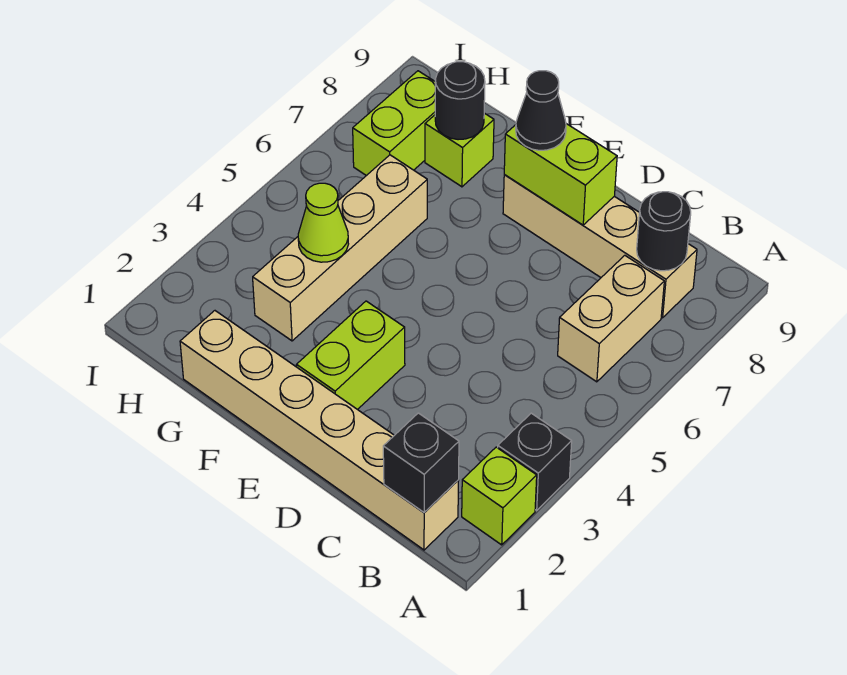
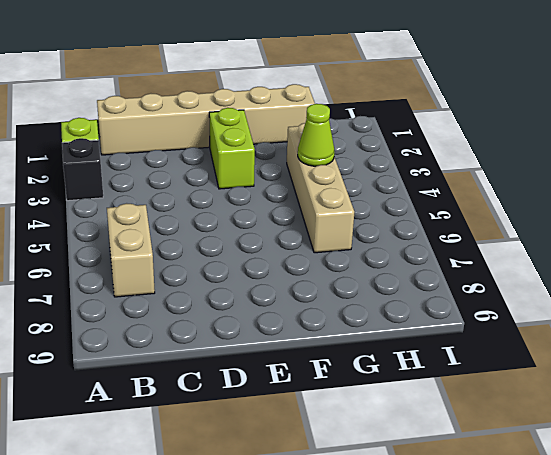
none -> tan brick B8:E8 level 1
none -> lime brick G8 level 1
none -> lime brick H7:H8 level 1

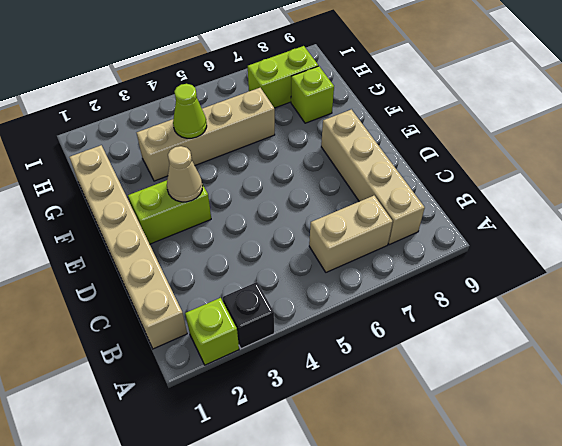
tan cone E3 level 2 -> none
none -> black brick B1 level 2
none -> black round brick B8 level 2
none -> lime brick D8:E8 level 2

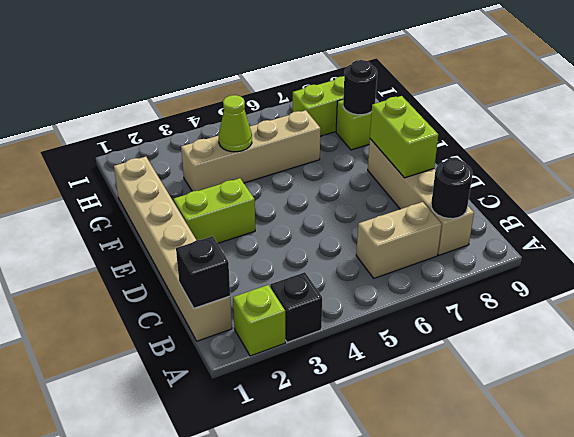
none -> black cone E8 level 3

